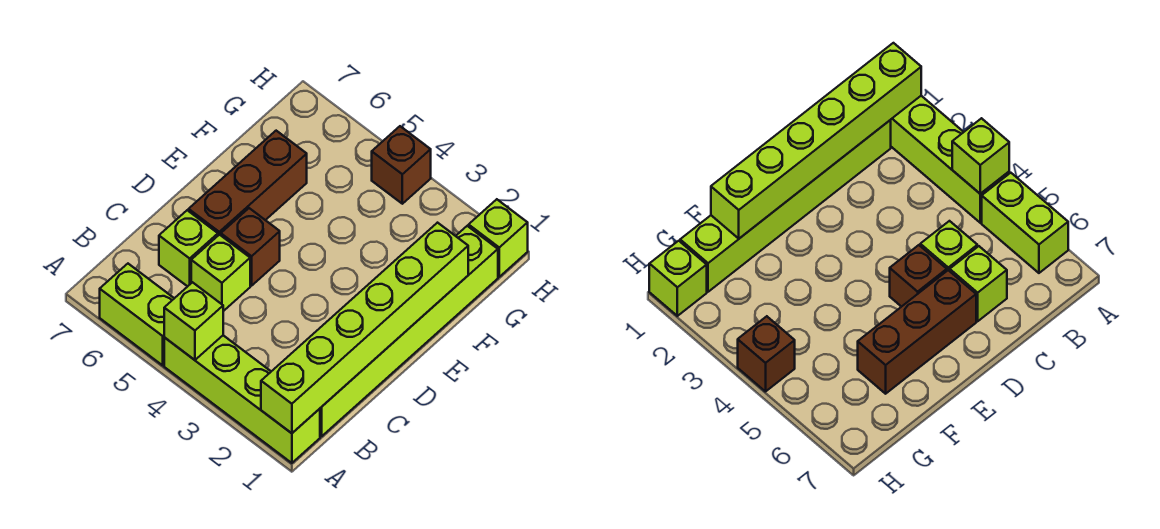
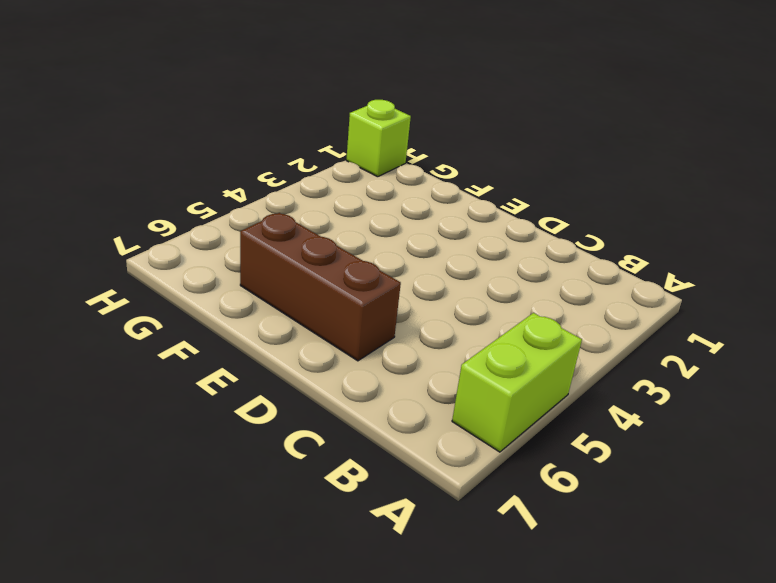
none -> lime brick A1:A4 level 1
none -> lime brick B1:G1 level 1

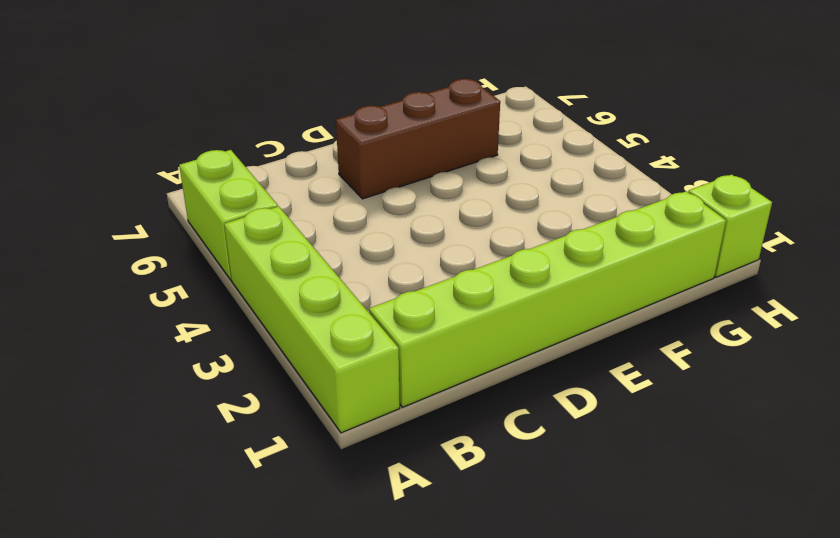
none -> lime brick C5 level 1
none -> lime brick C6 level 1

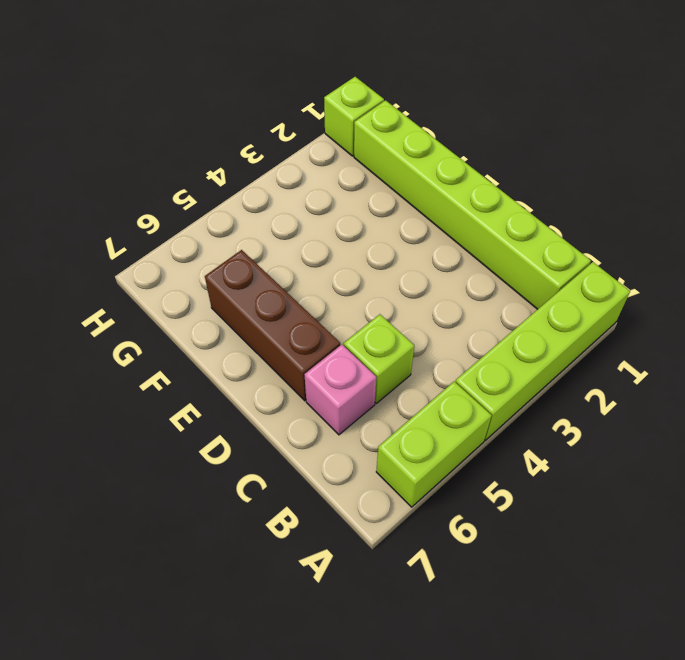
pink brick C6 level 1 -> lime brick C6 level 1
none -> brown brick D5 level 1
none -> brown brick H4 level 1

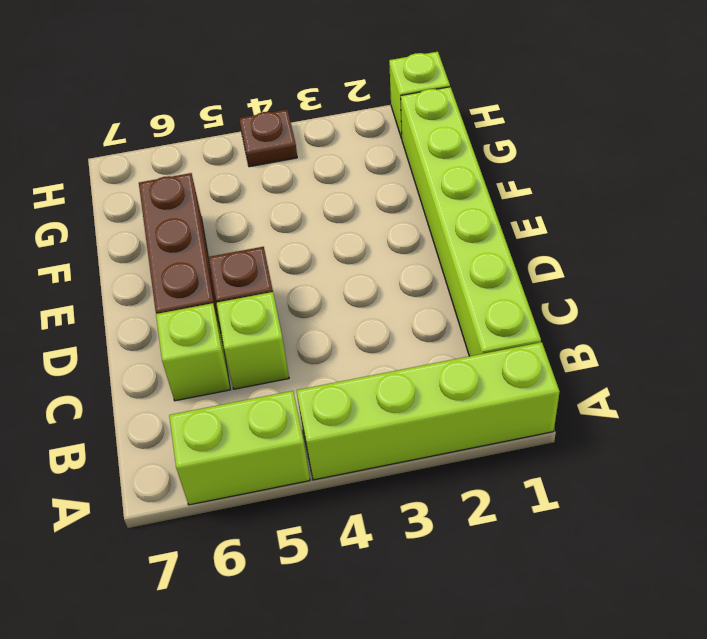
brown plate H4 level 1 -> brown brick H4 level 1
none -> lime brick A1:F1 level 2
none -> lime brick A4 level 2

